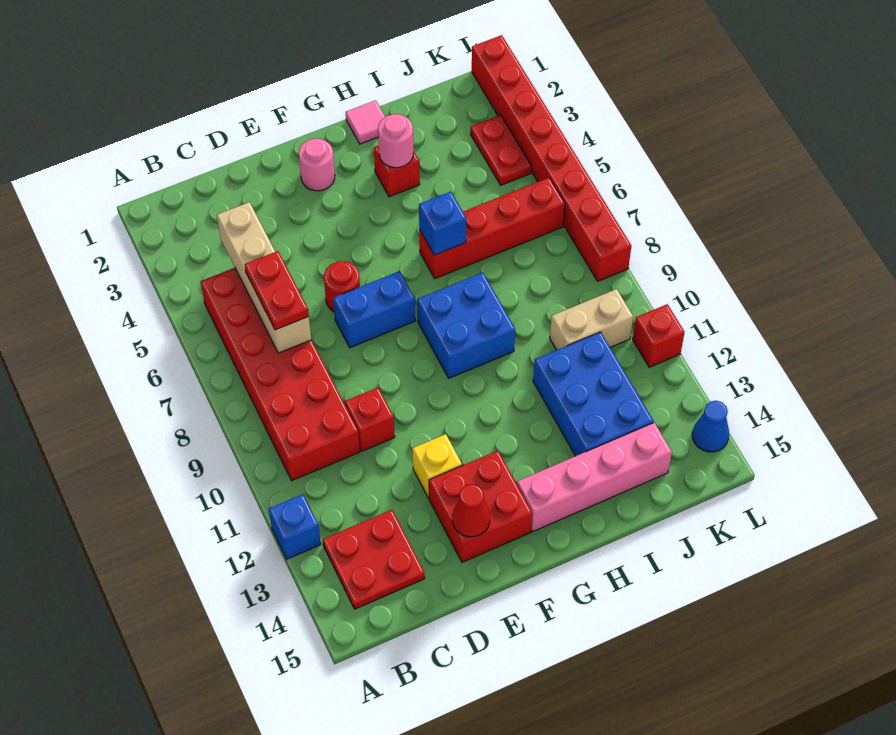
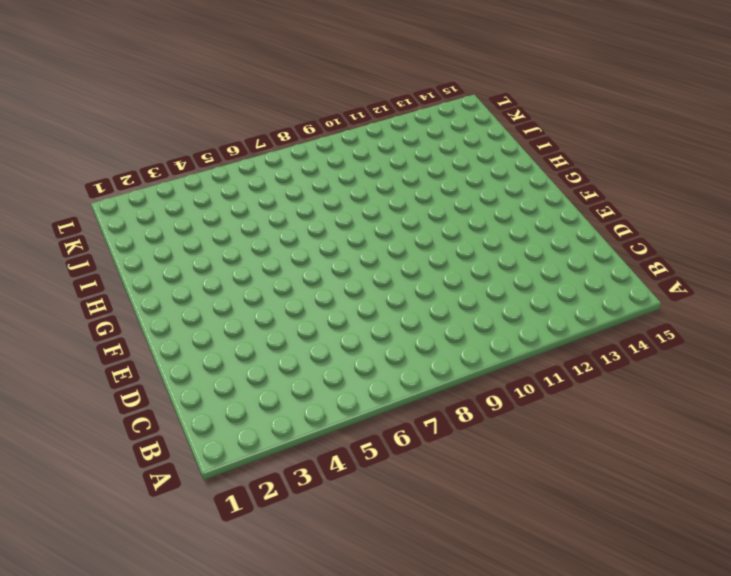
none -> blue brick A12 level 1
none -> red brick B5:C10 level 1
none -> red plate B13:C14 level 1

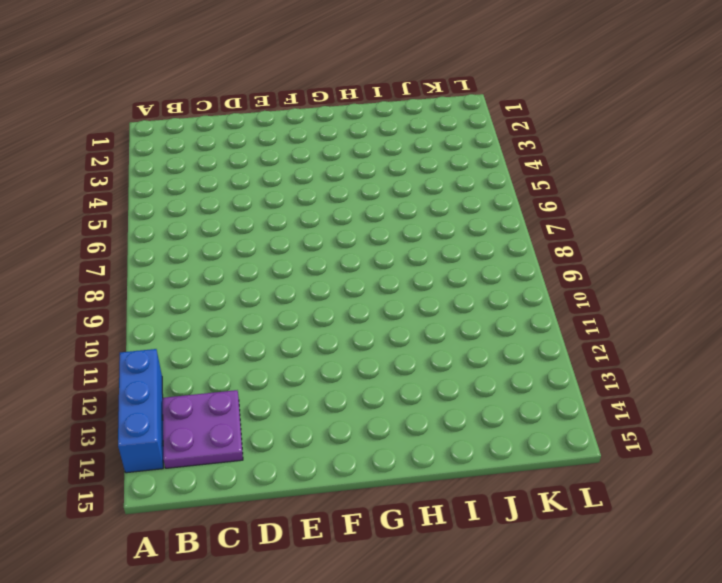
blue brick A12:A14 level 1 -> blue brick A12 level 1
purple plate B13:C14 level 1 -> red plate B13:C14 level 1
none -> red brick B5:C10 level 1
none -> red brick D10 level 1
none -> red round brick E6 level 1

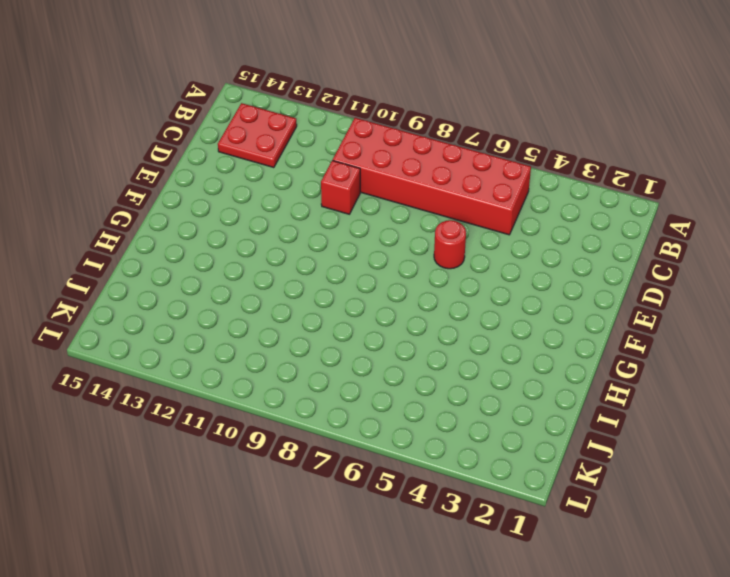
none -> blue brick A12 level 1
none -> blue brick E7:F7 level 1
none -> yellow brick E12 level 1

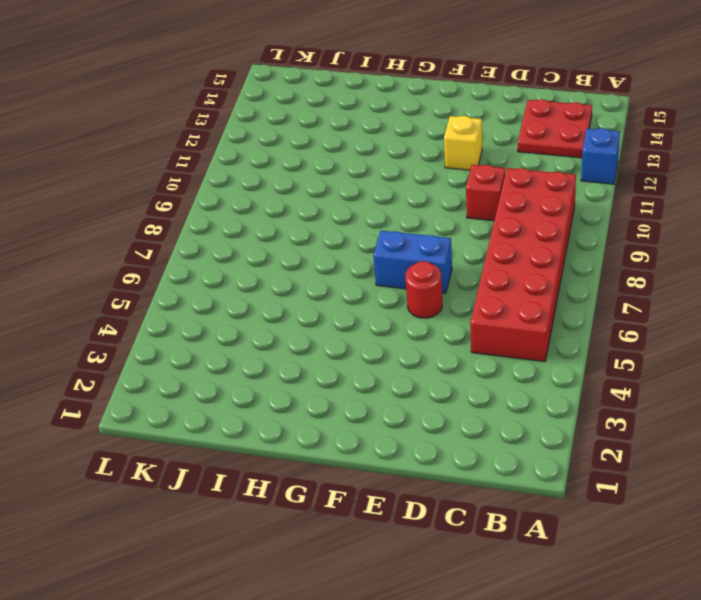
none -> red brick E13:F14 level 1
none -> pink round brick F2 level 1
none -> blue brick G8:H9 level 1

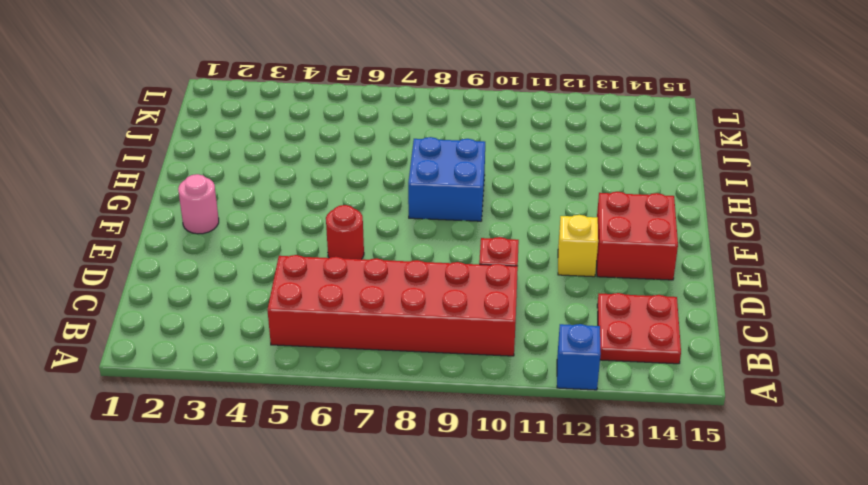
none -> blue brick E7:F7 level 1
none -> pink brick G14:J14 level 1
none -> pink tile H1 level 1

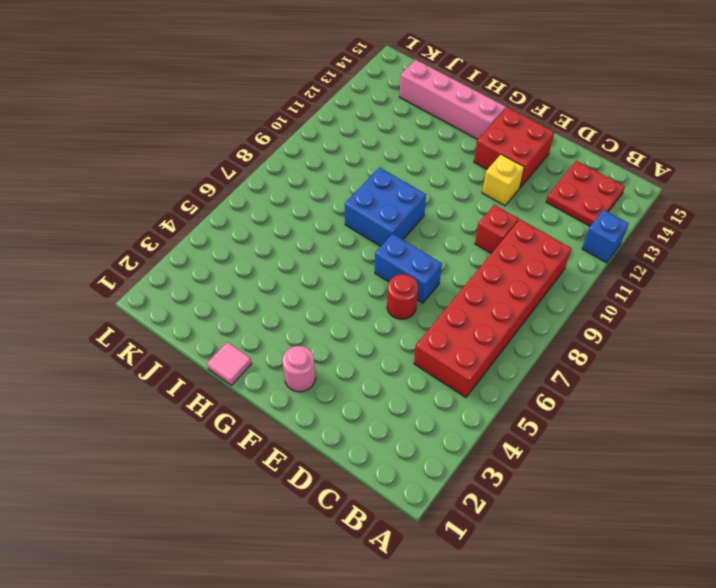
none -> red brick H3 level 1
none -> red brick H6:K6 level 1
none -> blue brick I11:J13 level 1

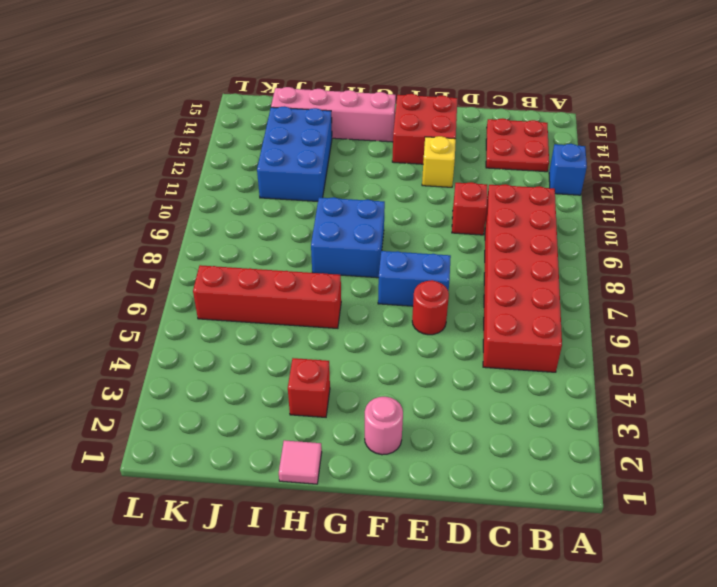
none -> tan brick J10:K10 level 1
none -> red plate K3:K4 level 1
none -> red brick L1:L8 level 1

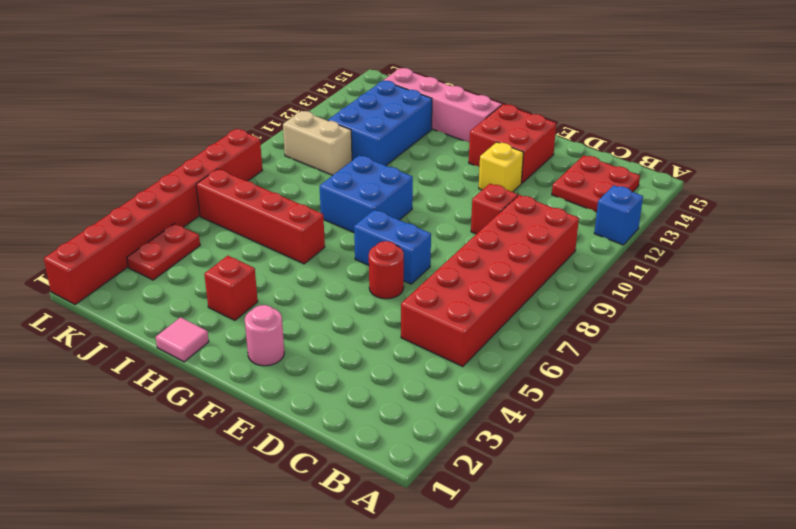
none -> red brick L11 level 1
none -> blue cone L14 level 1
none -> tan brick C4:C7 level 2

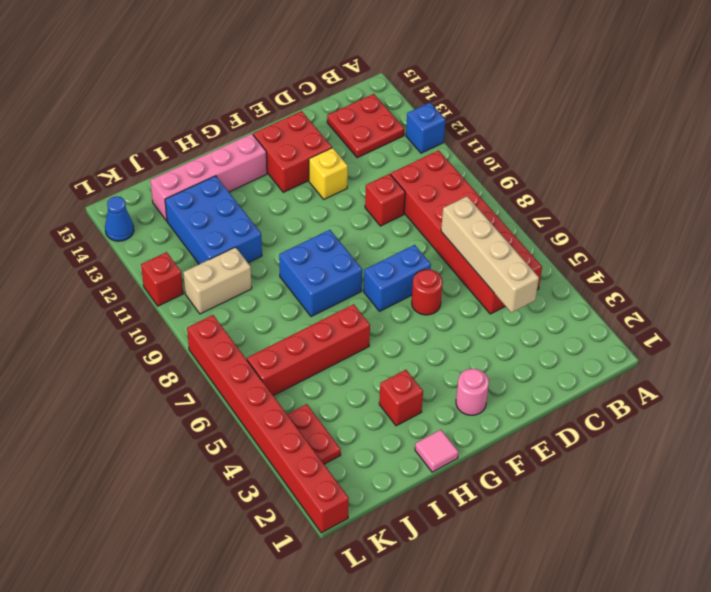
none -> red cone E14 level 2
none -> pink round brick H3 level 2
none -> blue brick H6 level 2

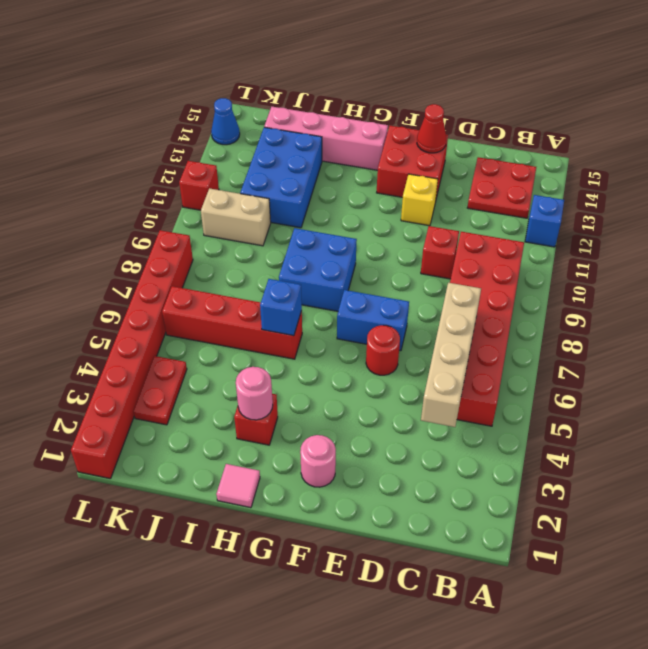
none -> red plate C6:C7 level 3

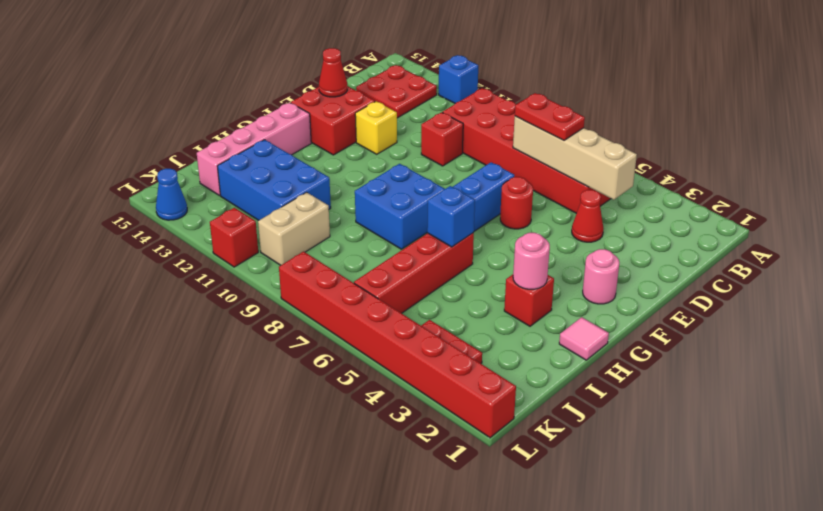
red cone D4 level 1 -> none

